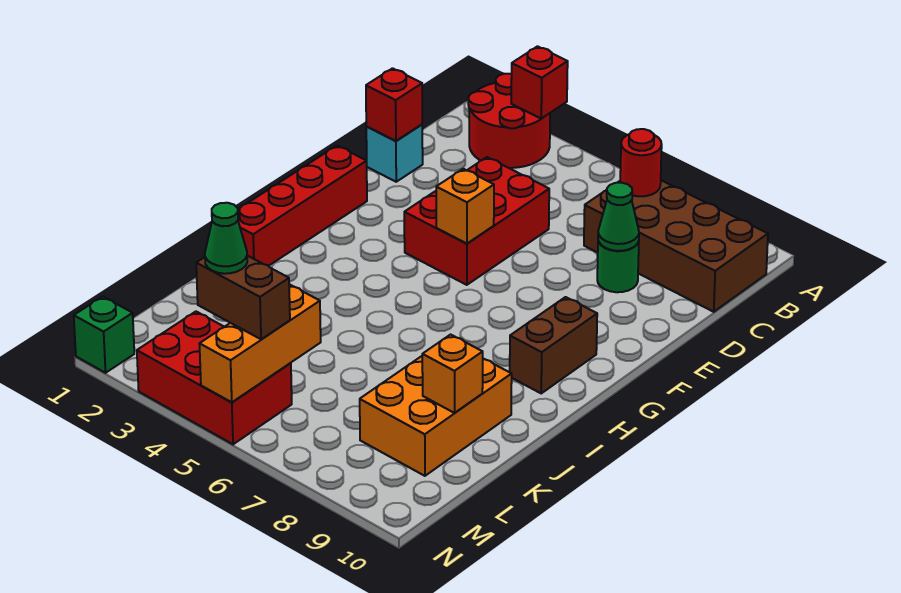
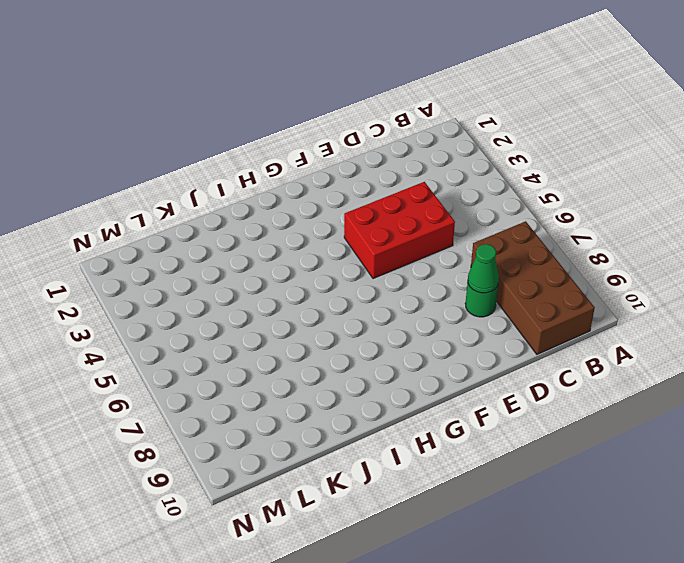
none -> red round brick A2:B3 level 1
none -> cyan brick D1 level 1
none -> red brick F1:I1 level 1

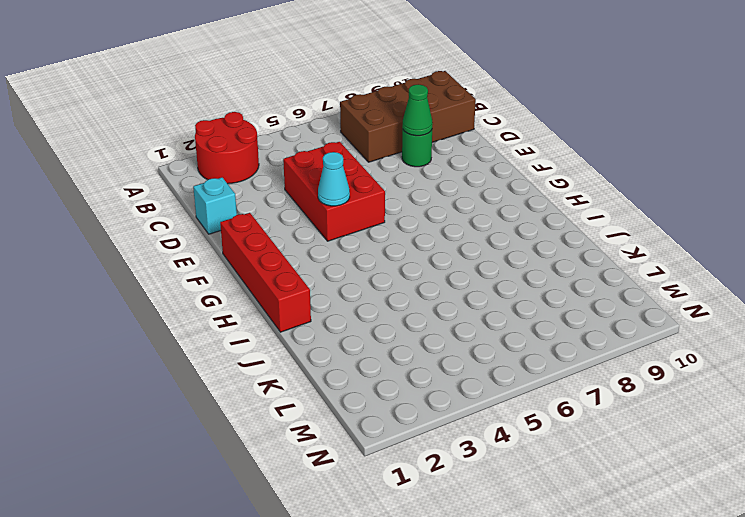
cyan cone F4 level 2 -> none
none -> brown brick G9:H9 level 1
none -> orange brick J8:L9 level 1
none -> red brick M3:N5 level 1

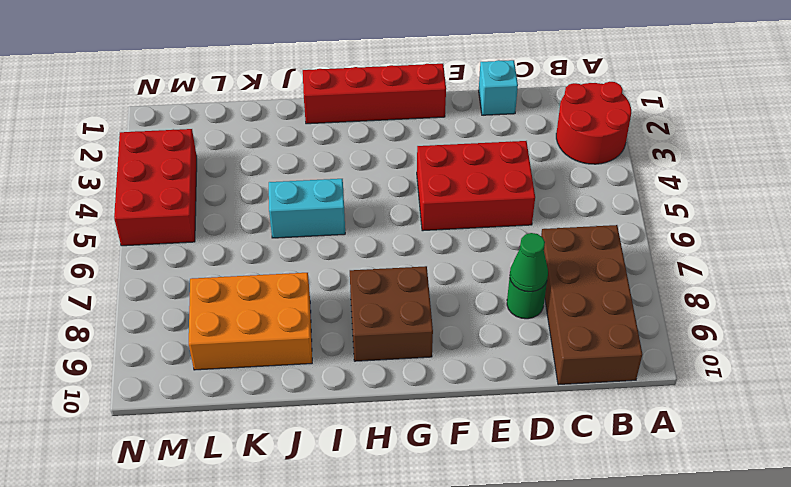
brown brick G8:H9 level 1 -> brown brick G9:H9 level 1
cyan brick I5:J5 level 1 -> none
none -> green brick N1 level 1
none -> red brick A3 level 2
none -> red round brick B7 level 2

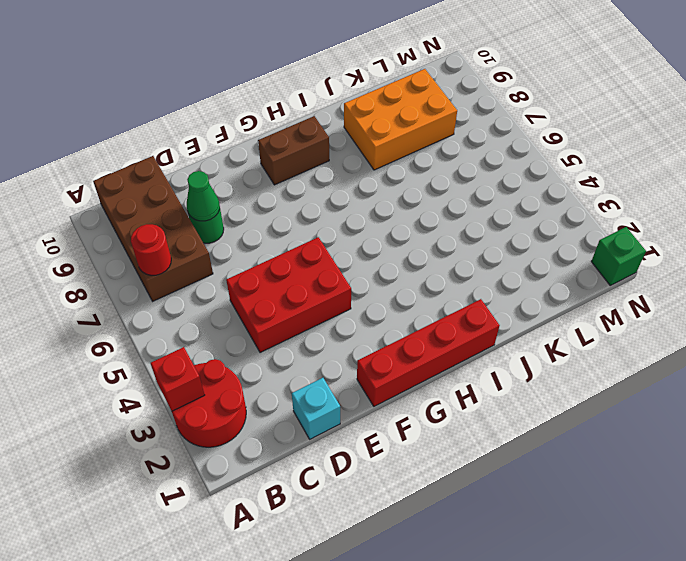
none -> red brick M3:N5 level 1
none -> red brick D1 level 2
none -> orange brick F5 level 2

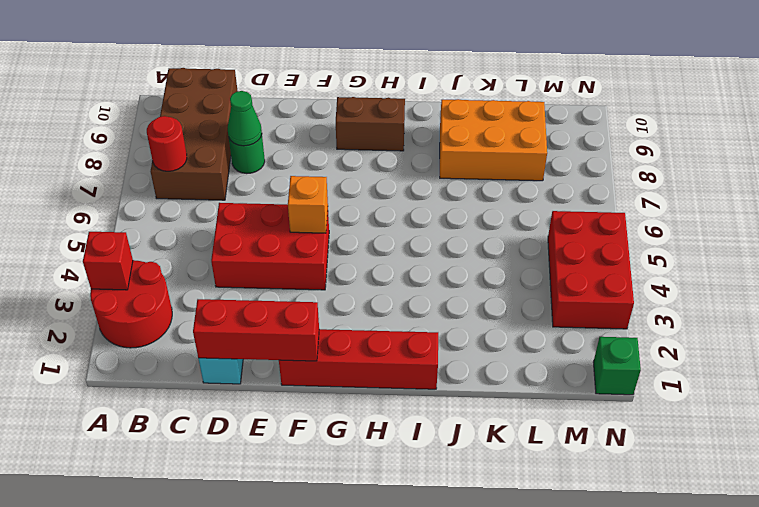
red brick D1:F1 level 2 -> red brick D1 level 2
none -> orange brick K9 level 2
none -> orange brick L5:N5 level 2
none -> brown brick M4:M5 level 3

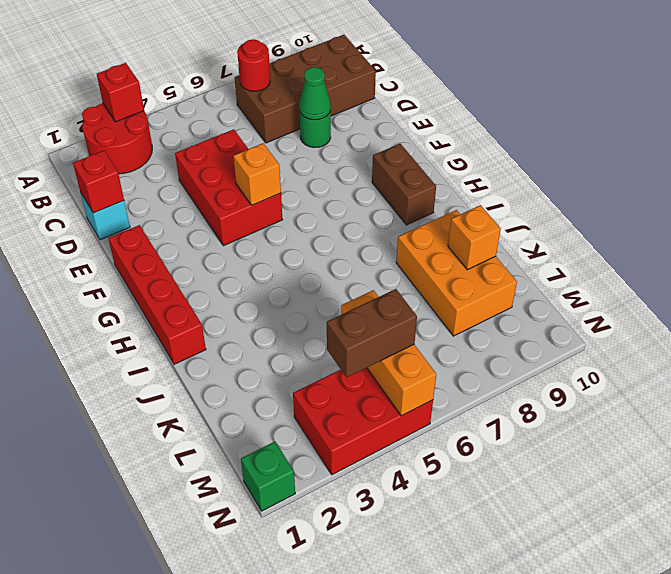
none -> green cone M4 level 4

